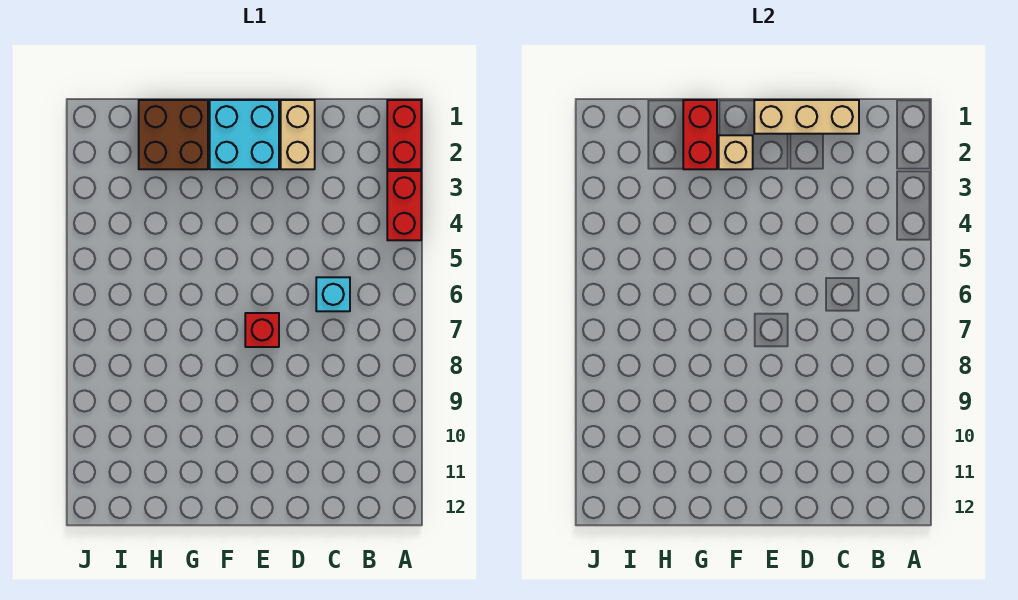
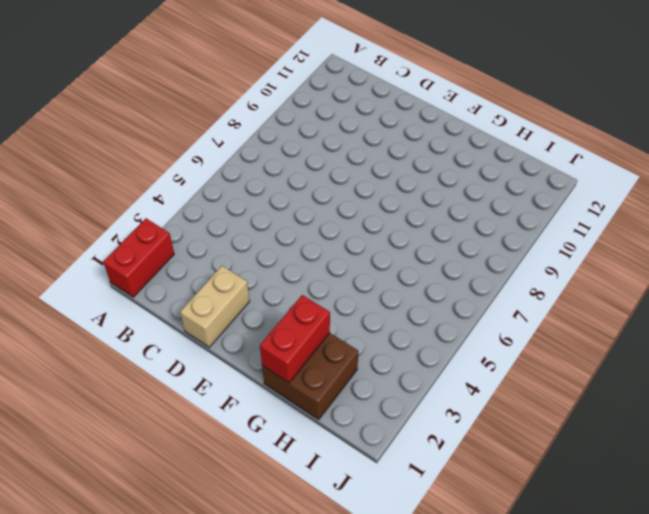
none -> red brick A3:A4 level 1
none -> cyan brick C6 level 1

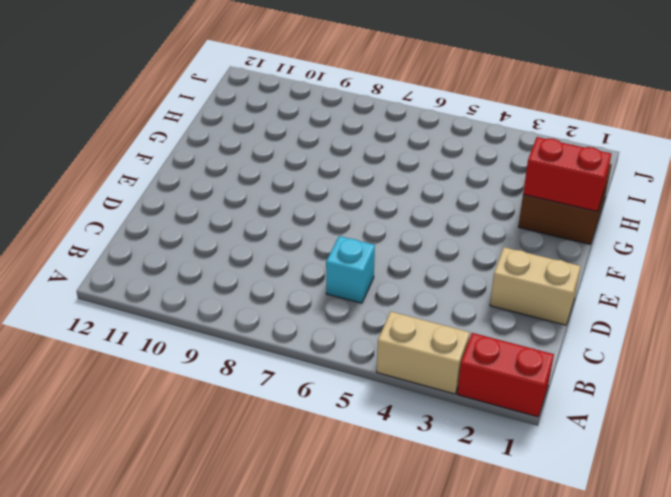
tan brick A3:A4 level 1 -> red brick A3:A4 level 1
none -> cyan brick E1:F2 level 1
none -> red brick E7 level 1

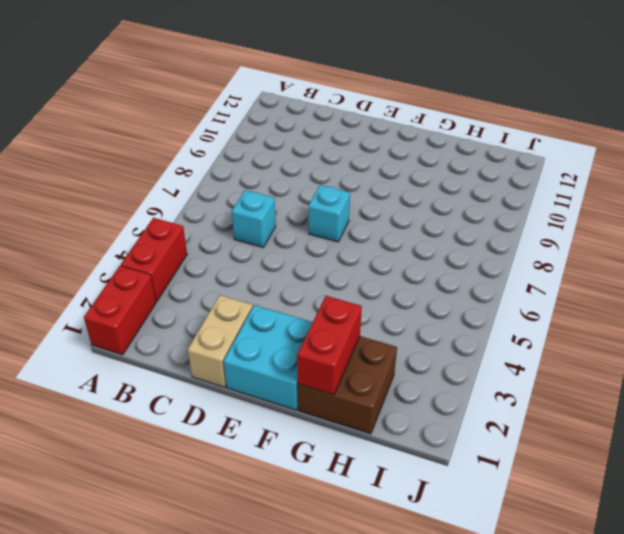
cyan brick E7 level 1 -> red brick E7 level 1
none -> tan brick C1:E1 level 2
none -> tan brick F2 level 2

